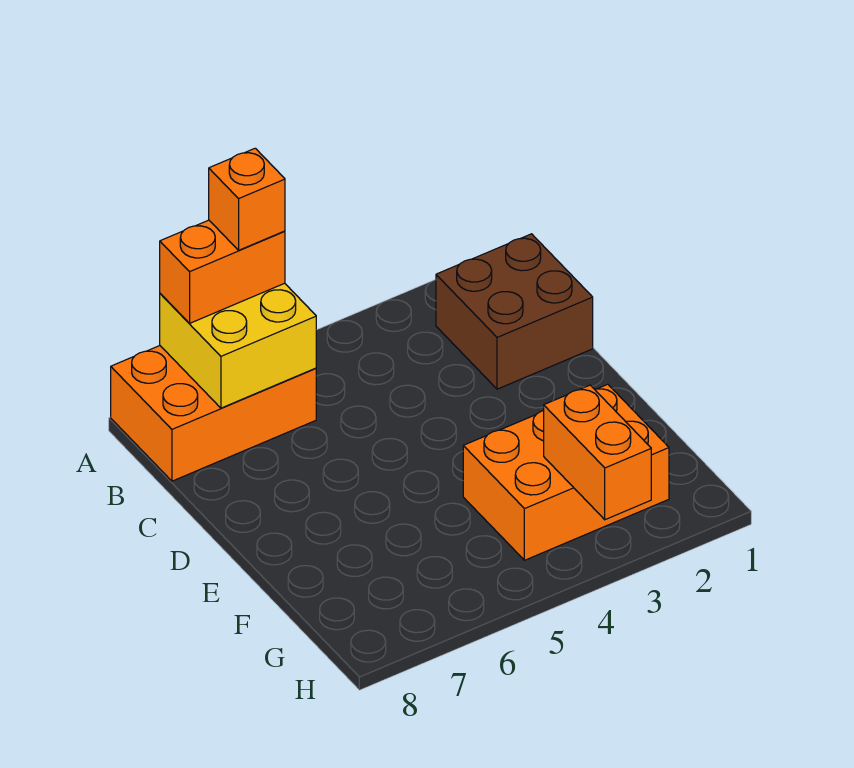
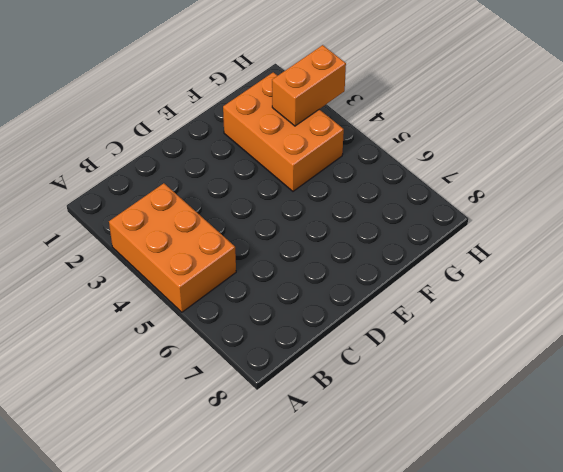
orange brick A3:B5 level 1 -> orange brick A6:B8 level 1
none -> brown brick B1:C2 level 1
none -> yellow brick A6:B7 level 2

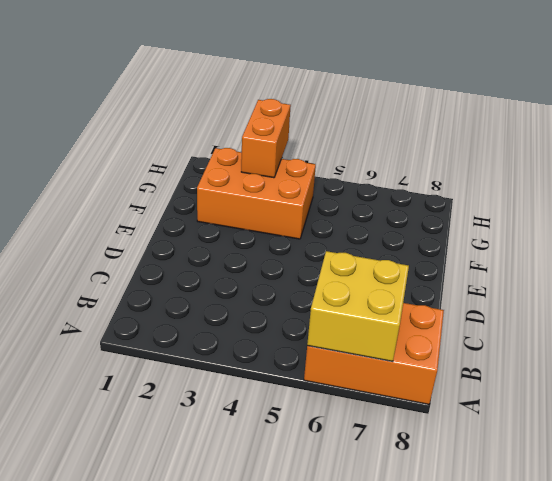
none -> brown brick B1:C2 level 1
none -> orange brick A6:A7 level 3

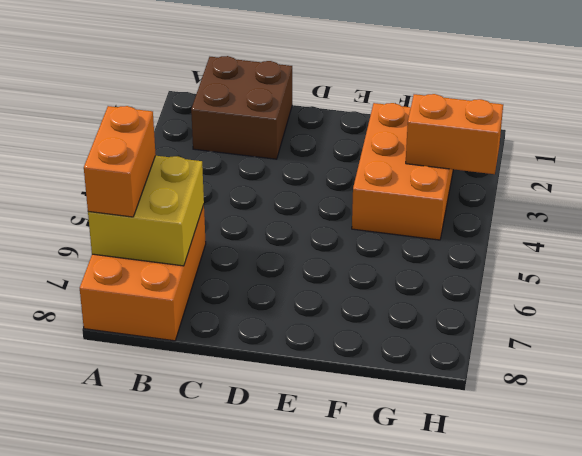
none -> orange brick A6 level 4

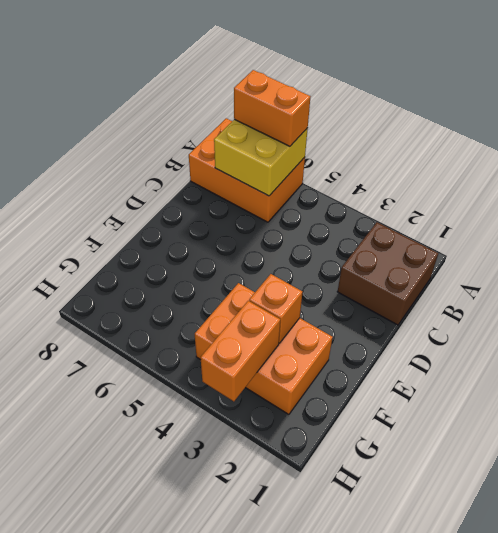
orange brick F3 level 2 -> orange brick A6 level 4

